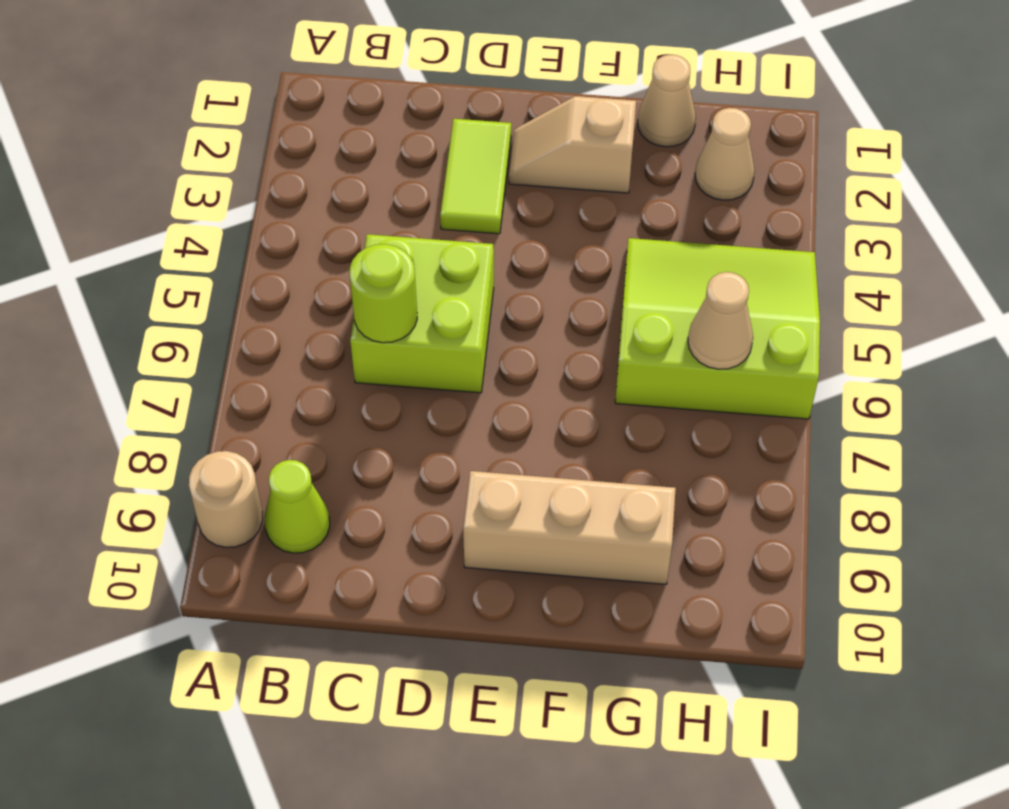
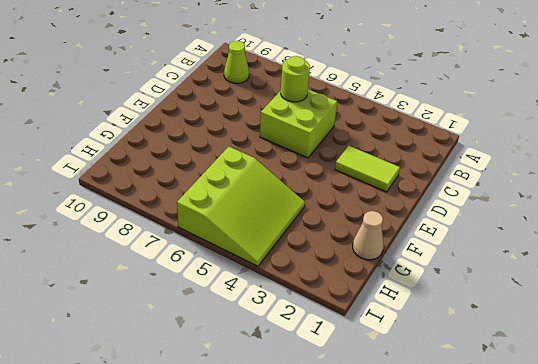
none -> tan round brick A9 level 1
none -> tan slope E2:F2 level 1 top F

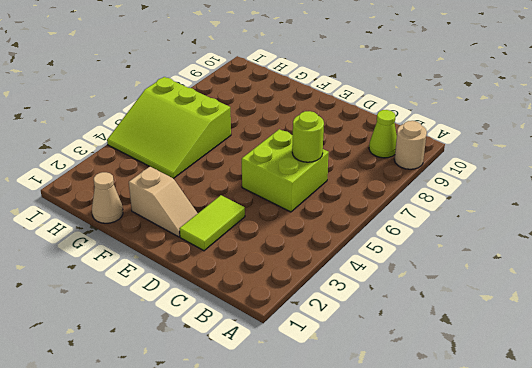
none -> tan brick E9:G9 level 1
none -> tan cone H2 level 1

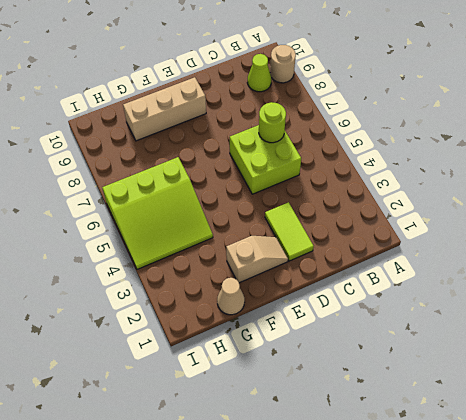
none -> tan cone H2 level 1
none -> tan cone H6 level 2

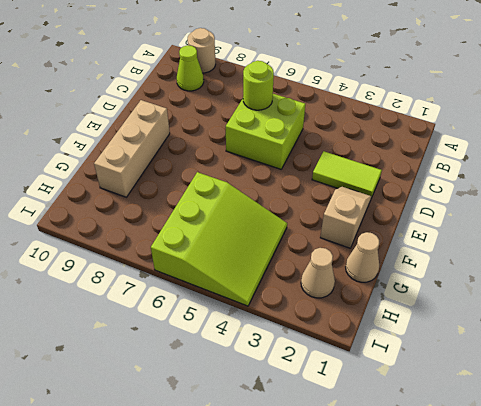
none -> tan cone H6 level 2

